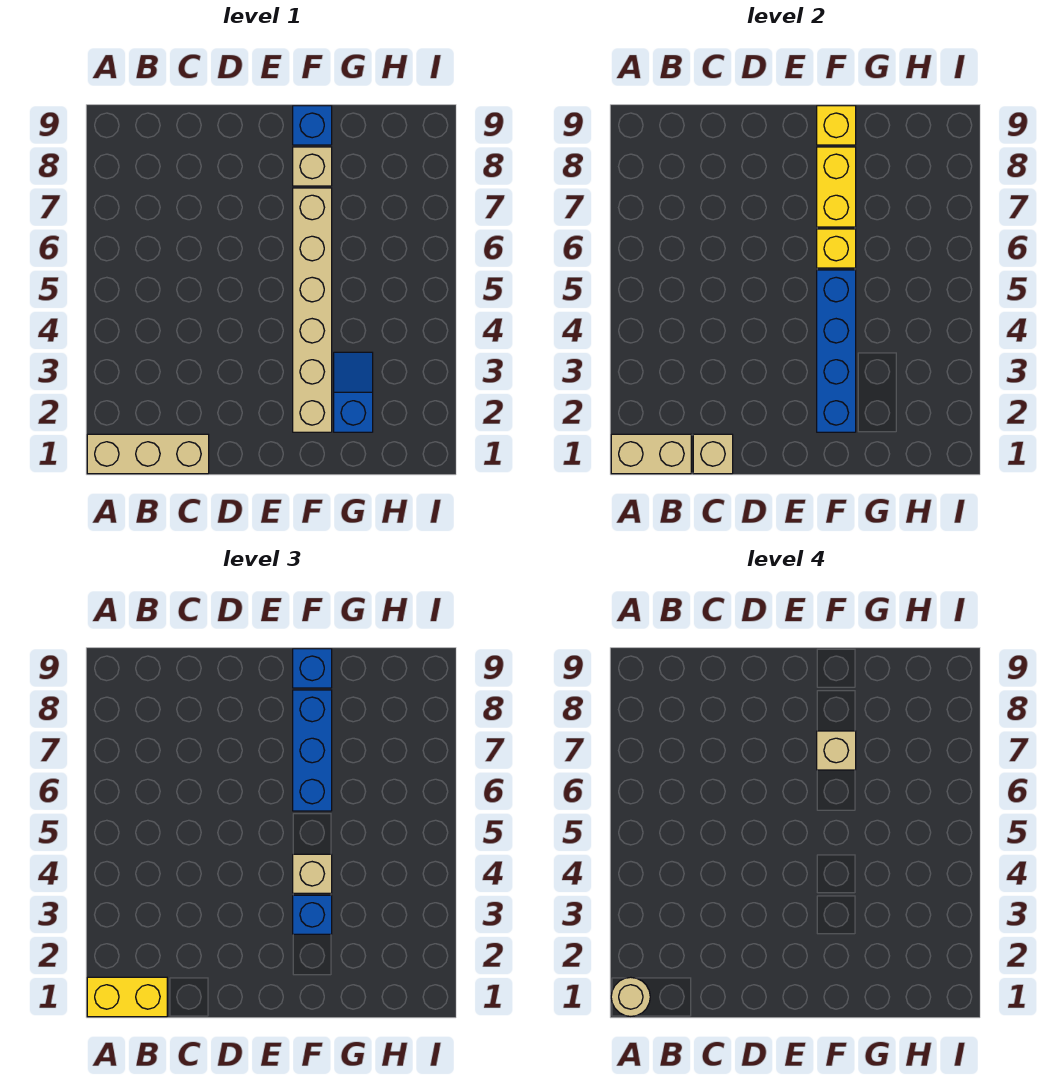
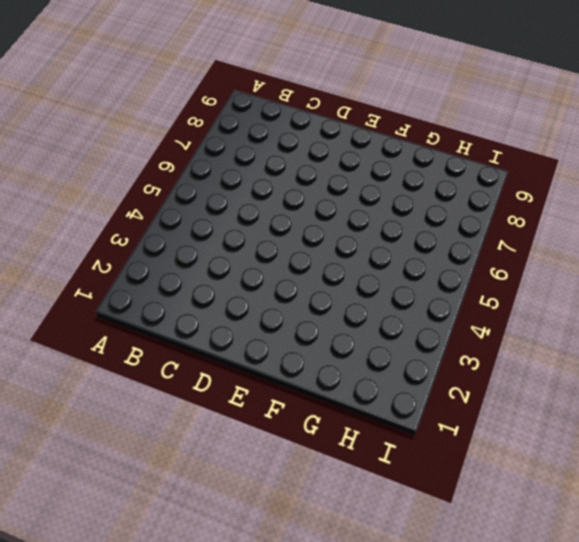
none -> tan brick A1:C1 level 1
none -> tan brick F2:F7 level 1
none -> tan brick F8 level 1

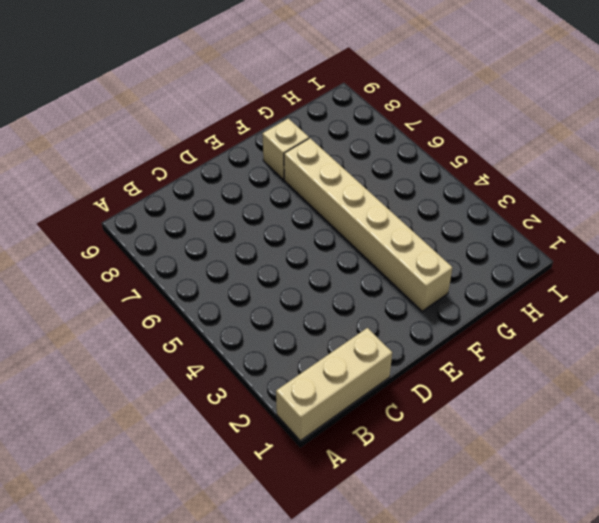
none -> blue brick F9 level 1
none -> blue slope G2:G3 level 1 top 2
none -> tan brick A1:B1 level 2

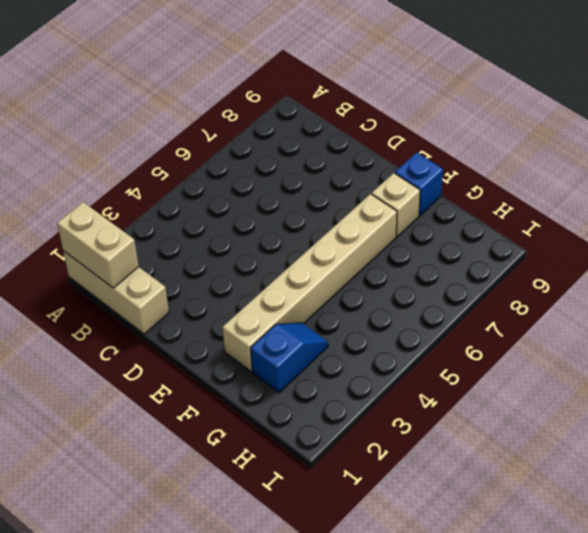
none -> tan brick C1 level 2
none -> blue brick F2:F5 level 2
none -> yellow brick F6 level 2

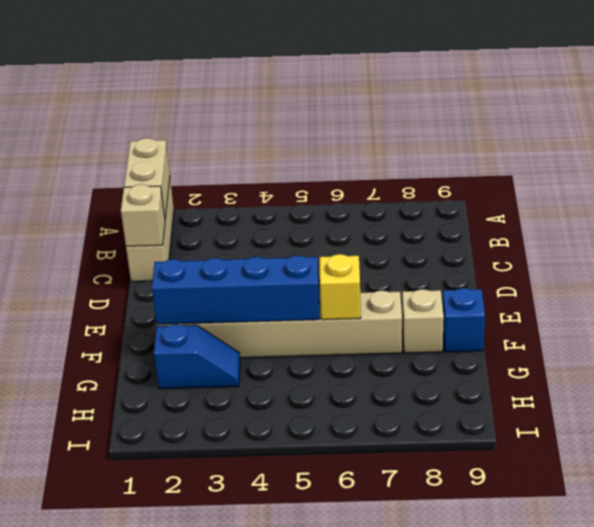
none -> yellow brick F7:F8 level 2
none -> yellow brick F9 level 2
none -> yellow brick A1:B1 level 3

